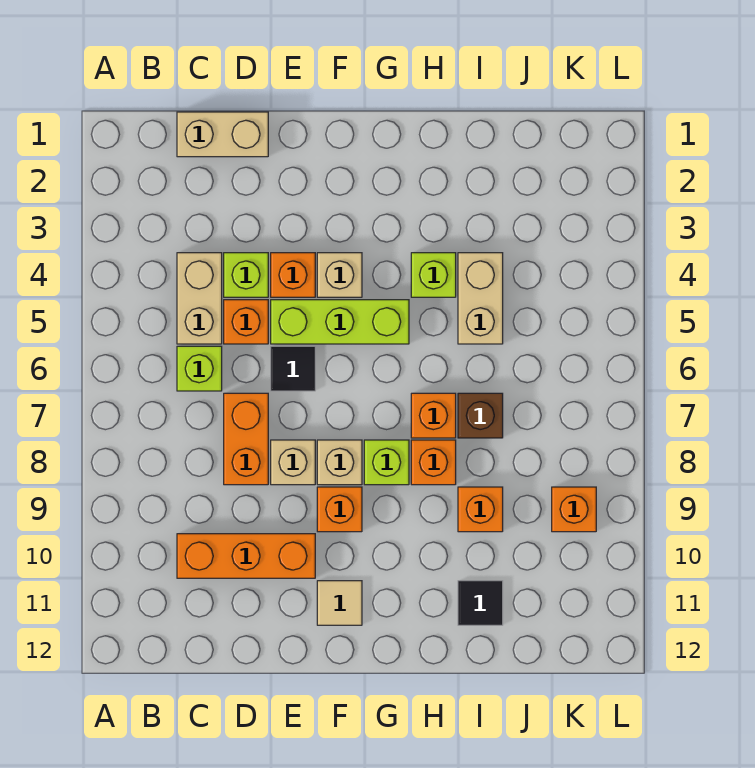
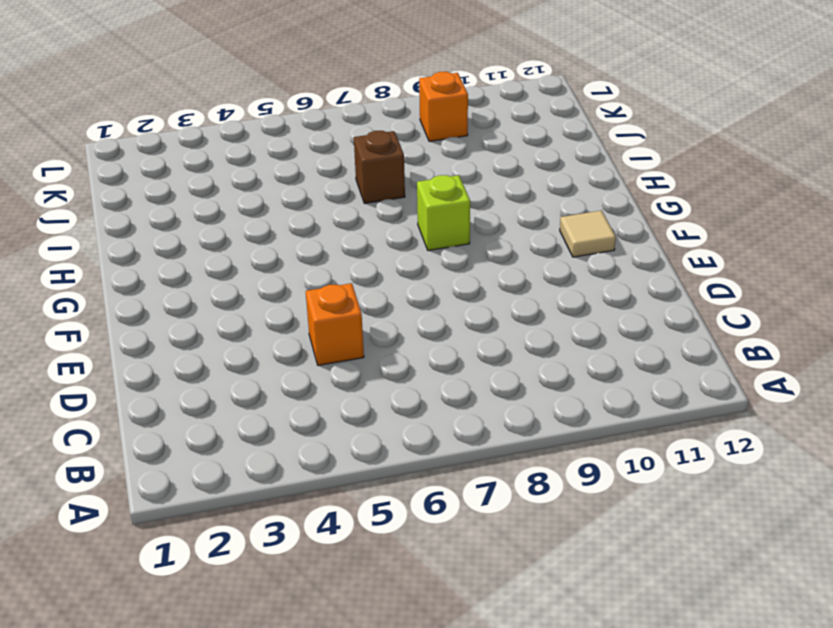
none -> tan brick C1:D1 level 1
none -> tan brick C4:C5 level 1
none -> lime brick C6 level 1

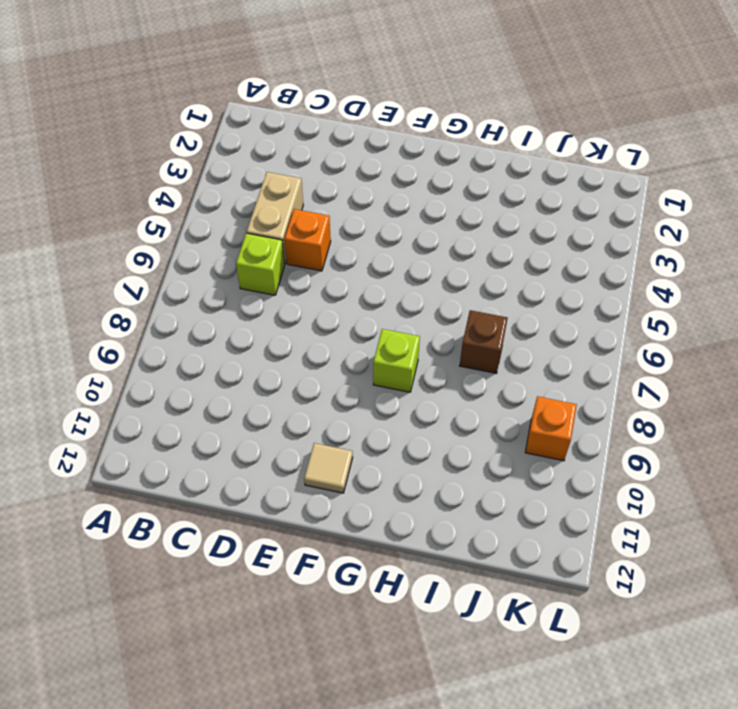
none -> tan brick C1:D1 level 1
none -> orange brick C10:E10 level 1
none -> lime brick D4 level 1

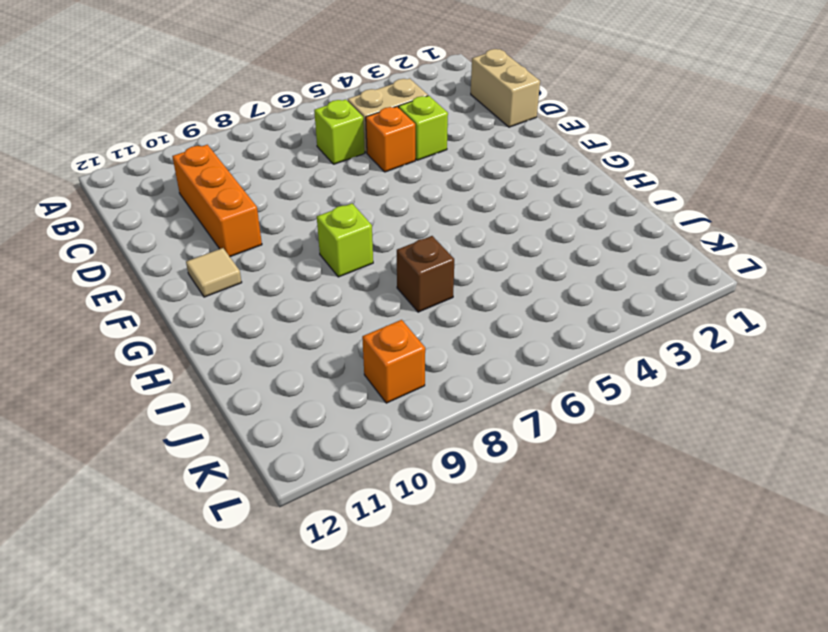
none -> orange brick D7:D8 level 1
none -> orange brick E4 level 1
none -> lime brick E5:G5 level 1

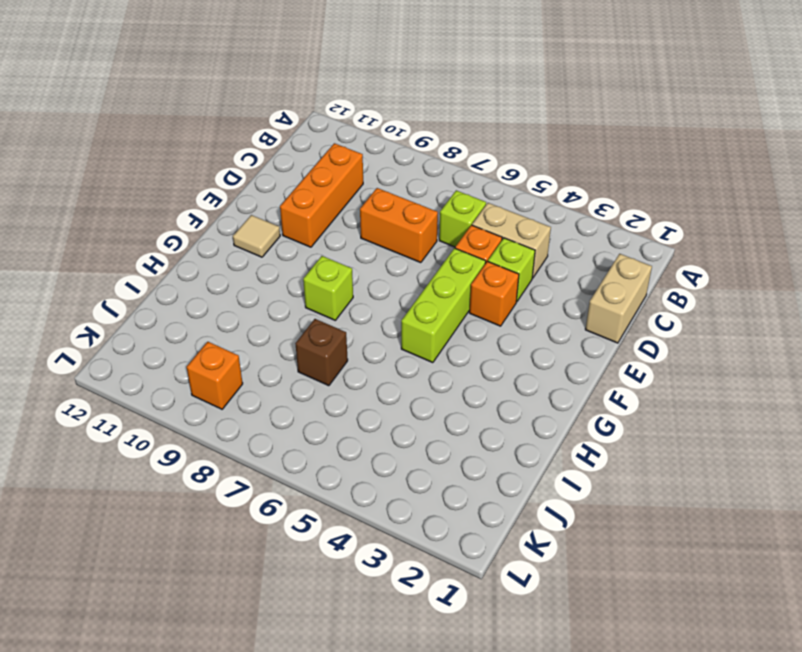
none -> black tile E6 level 1
none -> tan brick E8 level 1
none -> tan brick F4 level 1

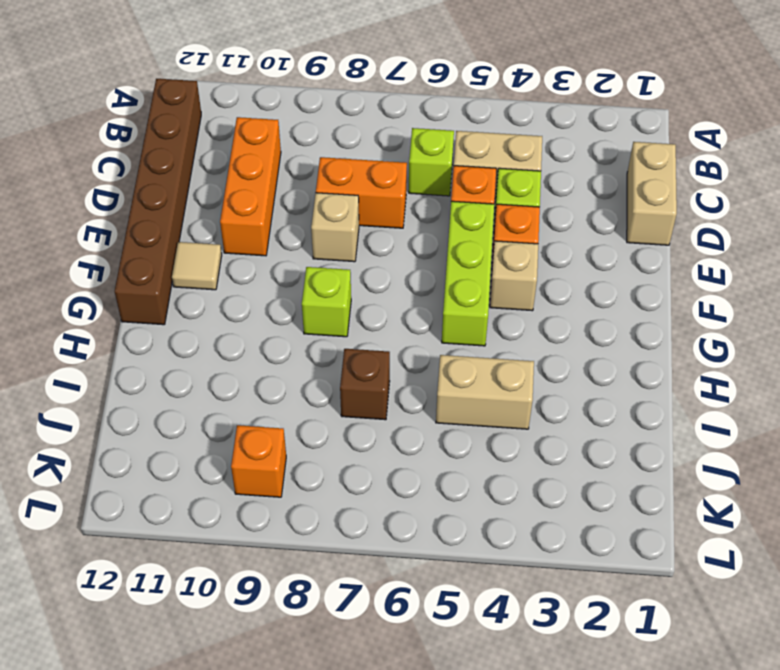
brown brick B12:G12 level 1 -> none
none -> black tile E6 level 1
none -> tan brick F8 level 1
none -> orange brick F9 level 1

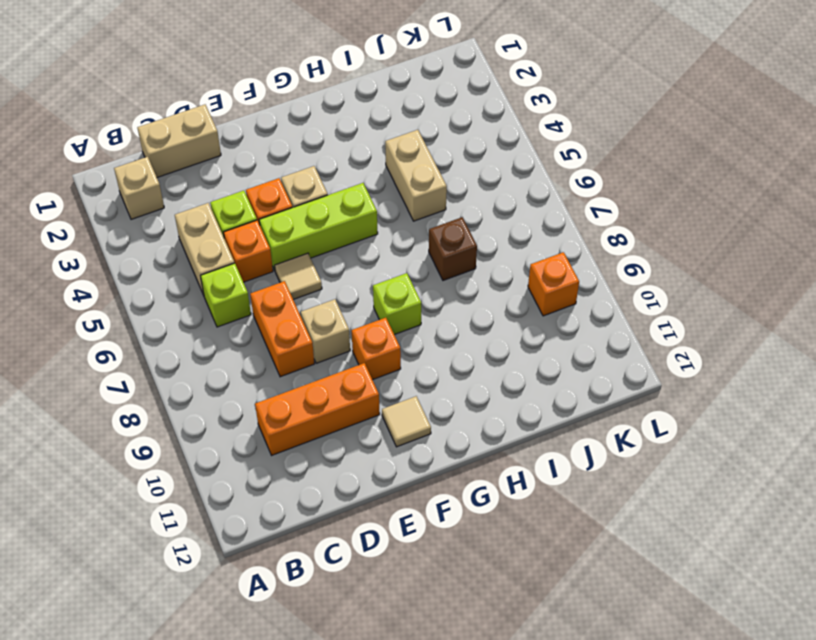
tan brick B2 level 1 -> tan brick F8 level 1
tan tile E6 level 1 -> black tile E6 level 1
none -> lime brick H4 level 1
none -> orange brick H7 level 1
none -> orange brick H8 level 1

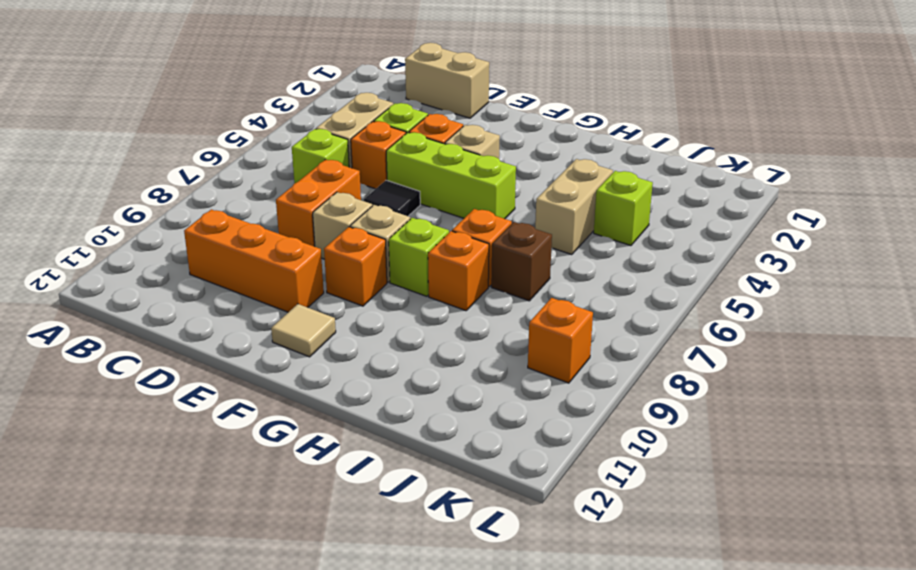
lime brick J4 level 1 -> lime brick H4 level 1
none -> orange brick I9 level 1
none -> black tile I11 level 1

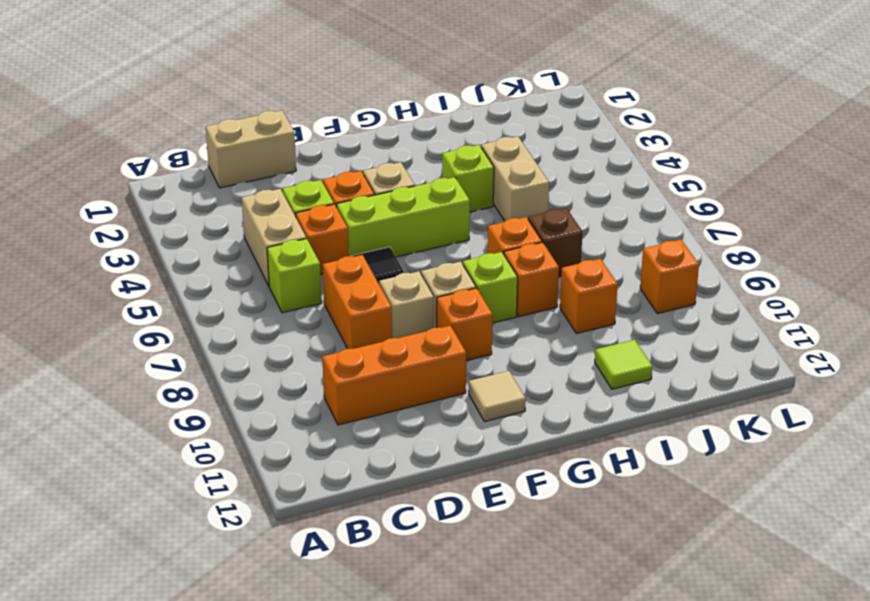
lime tile I11 level 1 -> black tile I11 level 1

